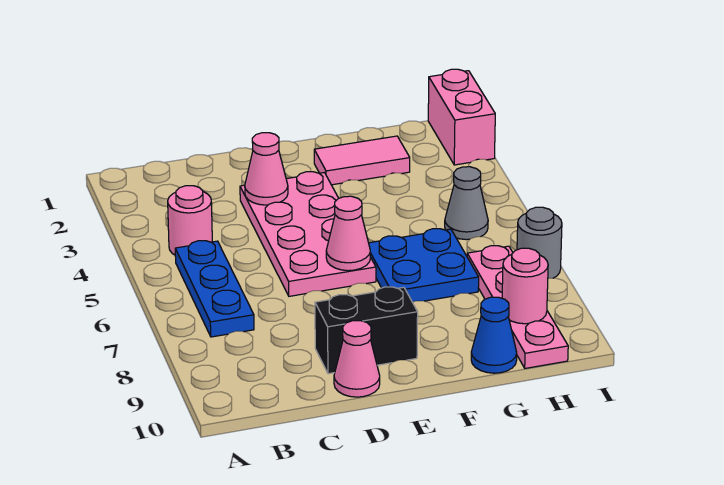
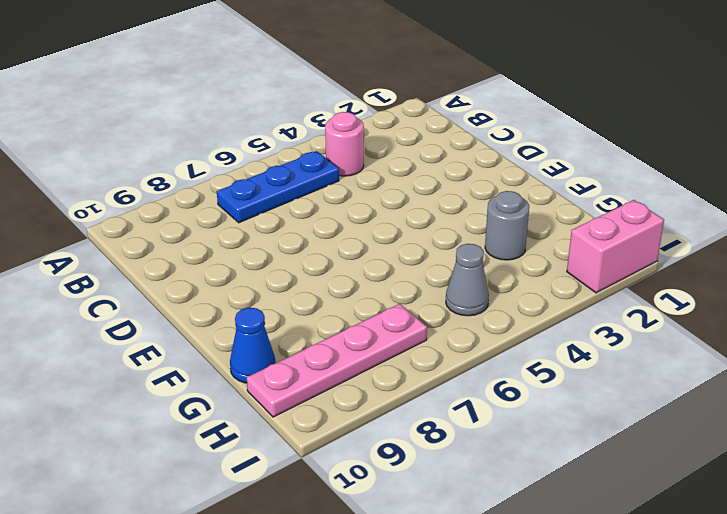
grey round brick G3 level 1 -> grey round brick I7 level 1
none -> pink plate D3:E6 level 1
none -> black brick D9:E9 level 1
none -> pink cone D10 level 1

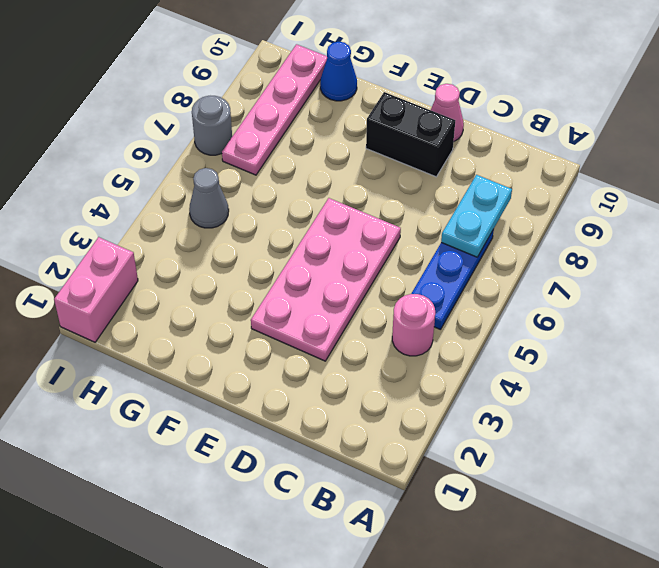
cyan plate B7:B8 level 2 -> none
none -> pink tile F2:G2 level 1
none -> blue plate F6:G7 level 1
none -> pink cone D3 level 2

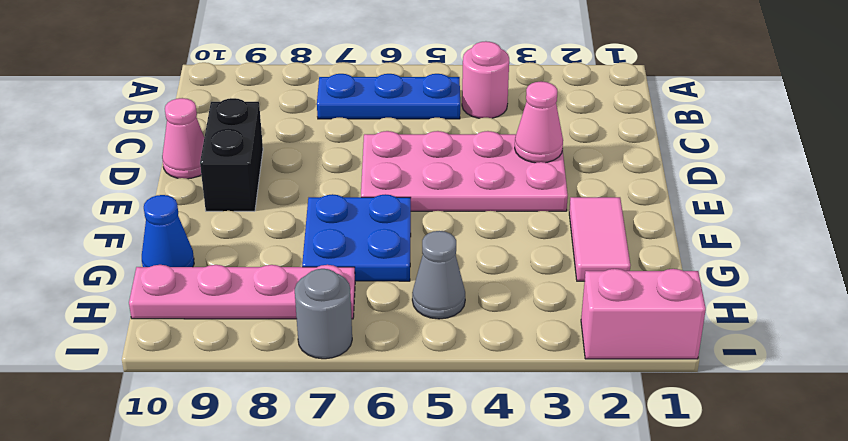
none -> pink cone E6 level 2
none -> pink round brick H9 level 2

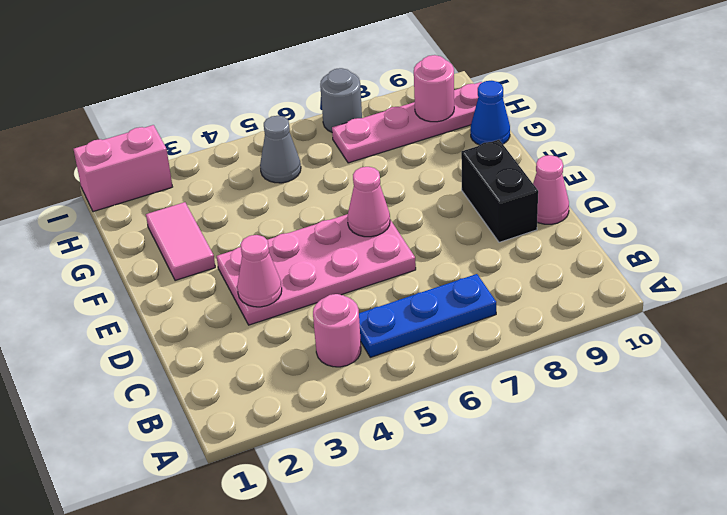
none -> blue plate F6:G7 level 1

